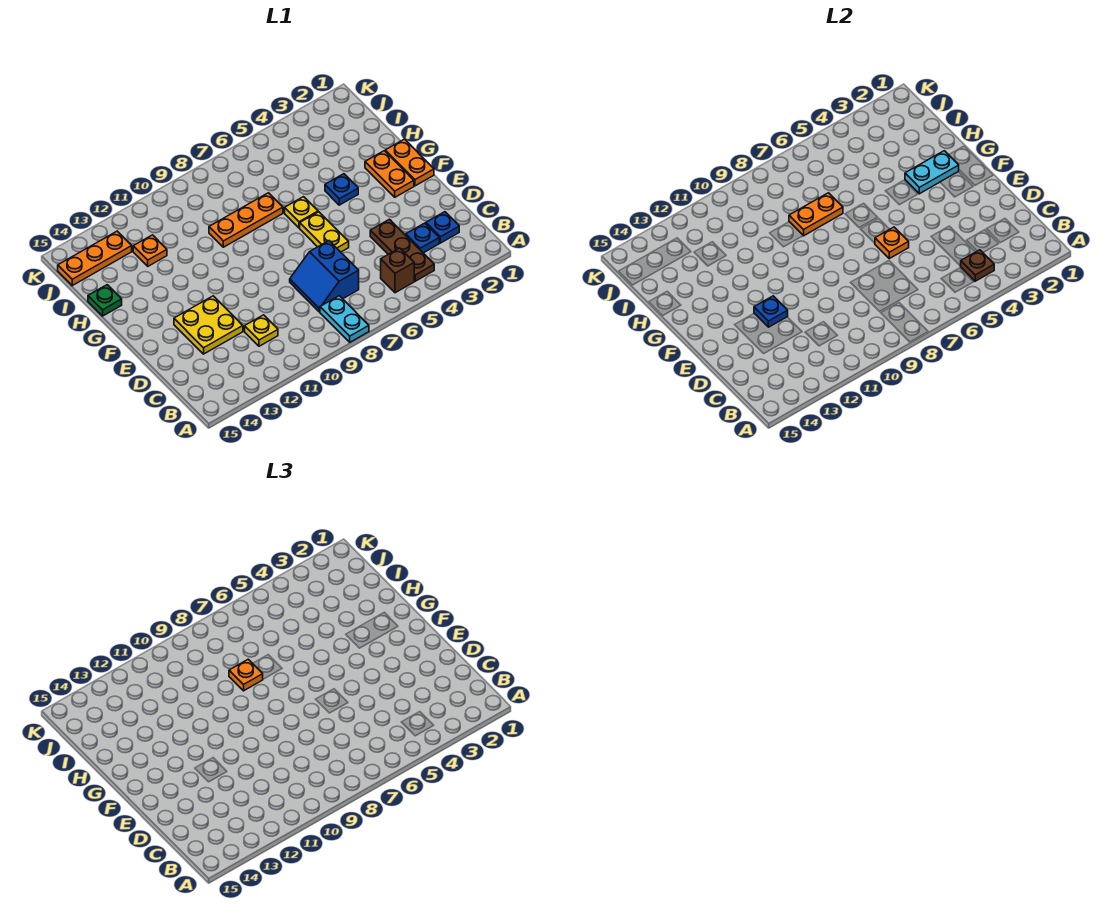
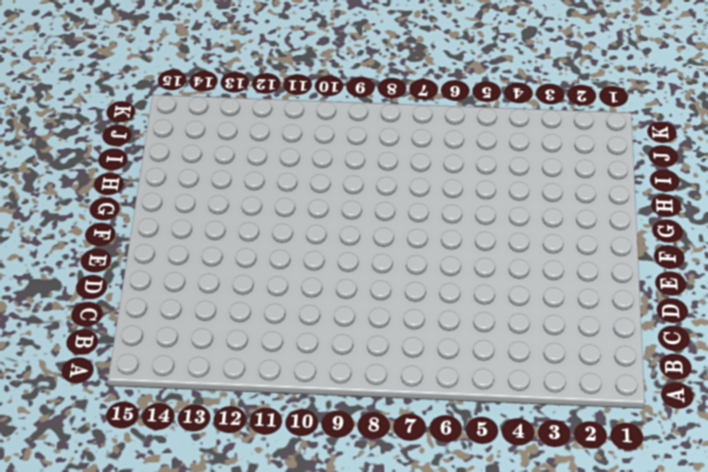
none -> cyan plate A8:B8 level 1
none -> brown plate B4:D4 level 1
none -> brown brick B5 level 1

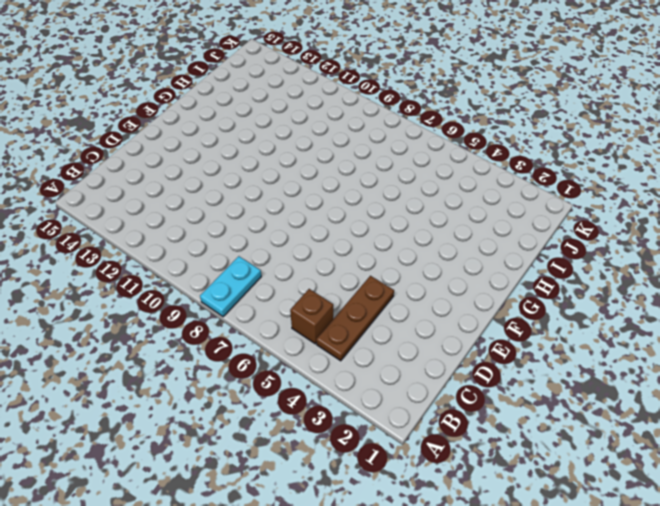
none -> blue plate C2 level 1
none -> blue plate C3 level 1
none -> blue slope C7:D8 level 1 top 7

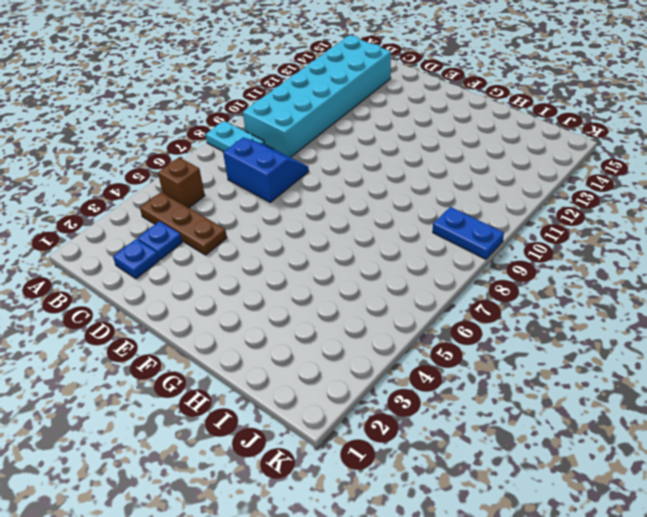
cyan brick B9:C14 level 1 -> yellow plate C11 level 1
blue plate J9:K9 level 1 -> none
none -> yellow plate D12:E13 level 1
none -> yellow plate E6:F6 level 1
none -> orange plate F1:G1 level 1

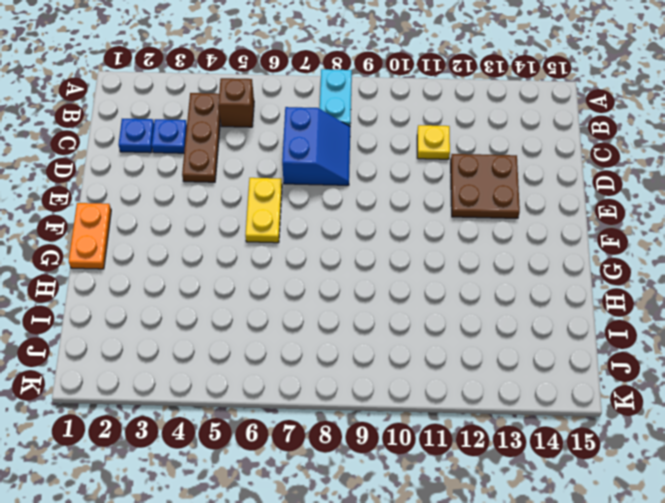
brown plate D12:E13 level 1 -> yellow plate D12:E13 level 1
none -> orange plate F2:G2 level 1
none -> blue plate G4 level 1
none -> yellow plate G6 level 1

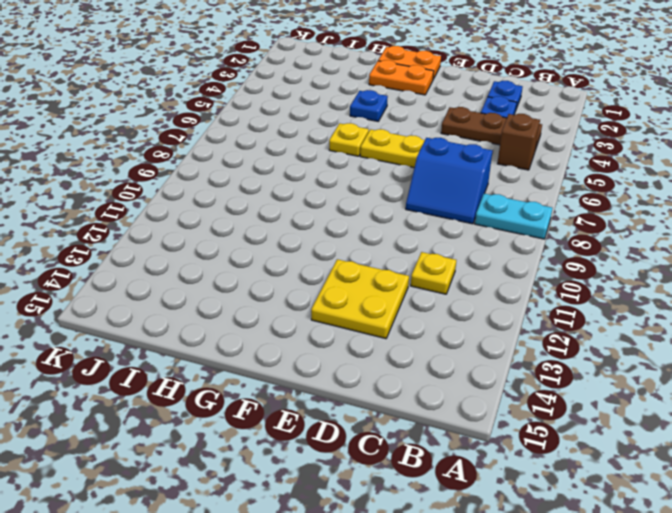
none -> orange plate H7:H9 level 1
none -> green plate H15 level 1
none -> orange plate I12 level 1

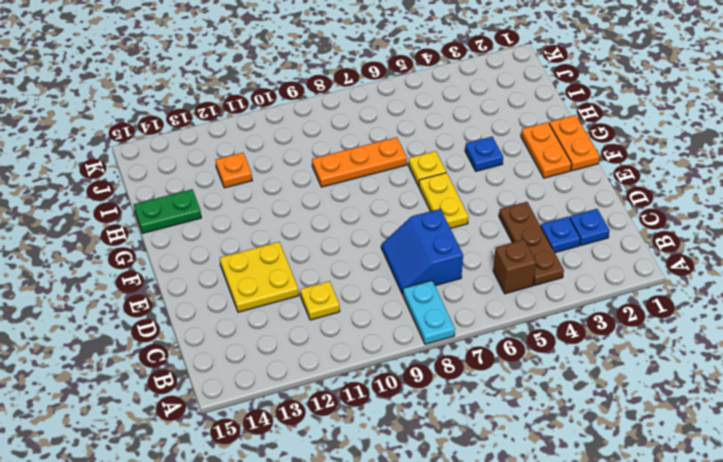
green plate H14:H15 level 1 -> green plate H15 level 1
none -> orange plate J13:J15 level 1
none -> brown plate B4 level 2
none -> orange plate E6 level 2

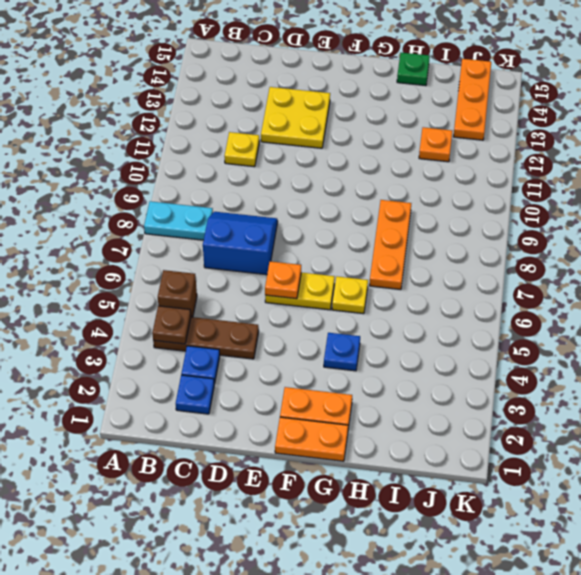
none -> blue plate E12 level 2
none -> cyan plate G2:G3 level 2
none -> orange plate H7:H8 level 2

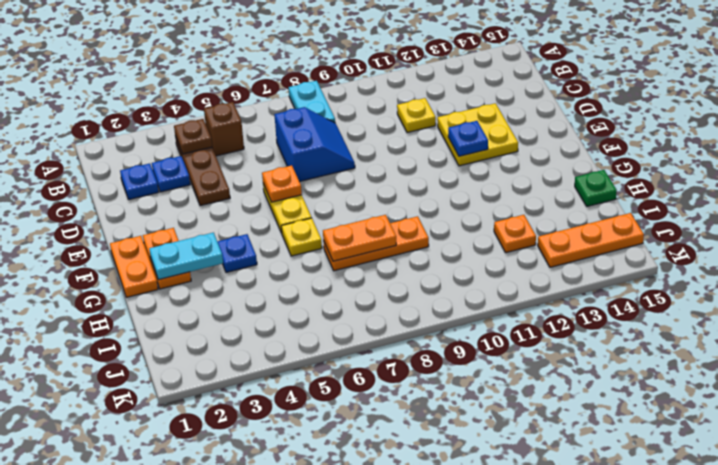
none -> orange plate H8 level 3

